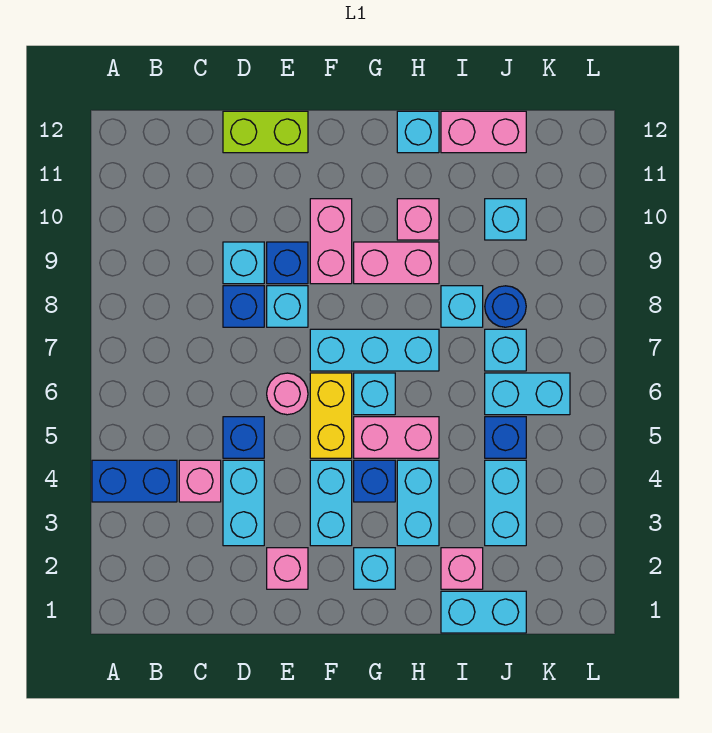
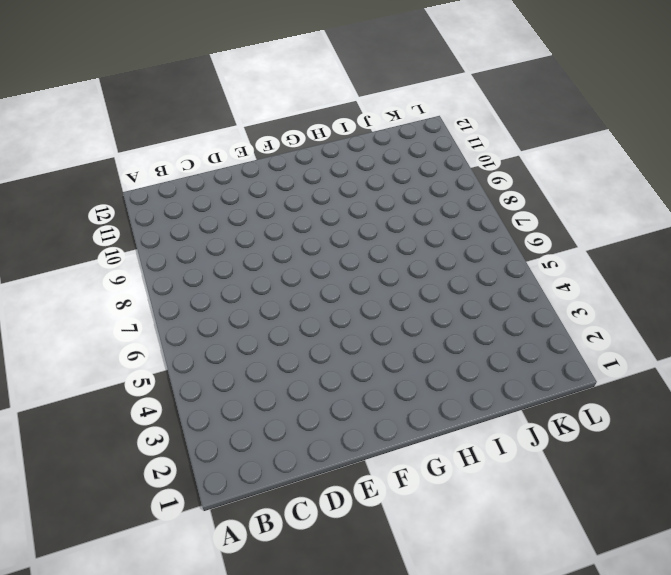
none -> blue brick A4:B4 level 1
none -> pink brick C4 level 1
none -> cyan brick D3:D4 level 1
none -> blue brick D5 level 1

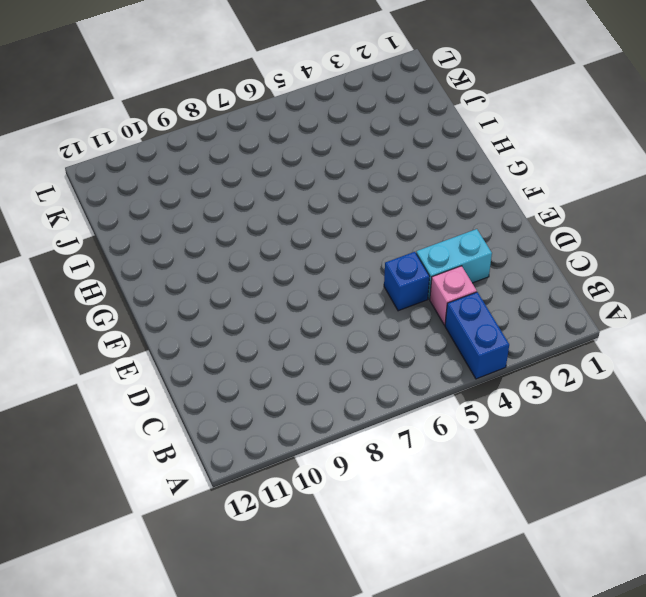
none -> blue brick D8 level 1
none -> cyan brick D9 level 1
none -> lime brick D12:E12 level 1
none -> pink brick E2 level 1

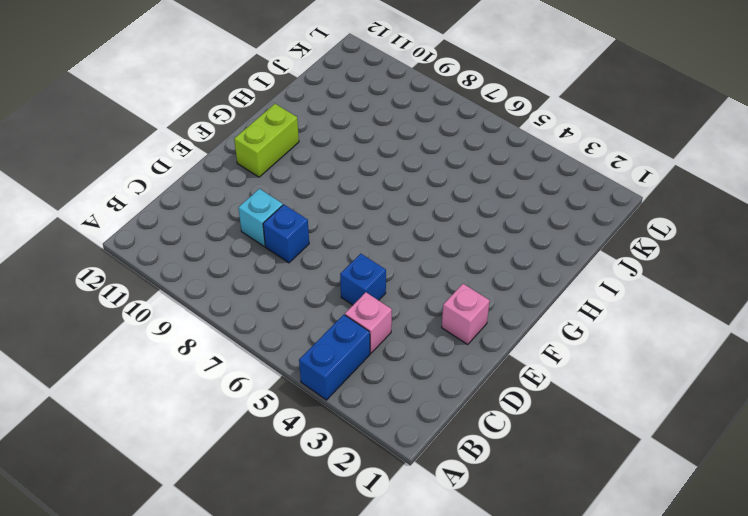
lime brick F11:G11 level 1 -> lime brick D12:E12 level 1
none -> cyan brick D3:D4 level 1
none -> pink round brick E6 level 1
none -> cyan brick E8 level 1
none -> blue brick E9 level 1

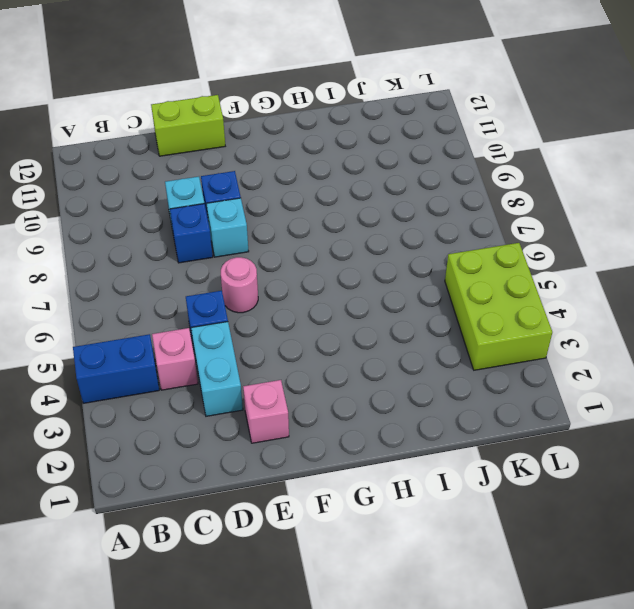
lime brick K3:L5 level 1 -> none
none -> cyan brick F3:F4 level 1
none -> yellow brick F5:F6 level 1
none -> cyan brick F7:H7 level 1
none -> pink brick F9:F10 level 1

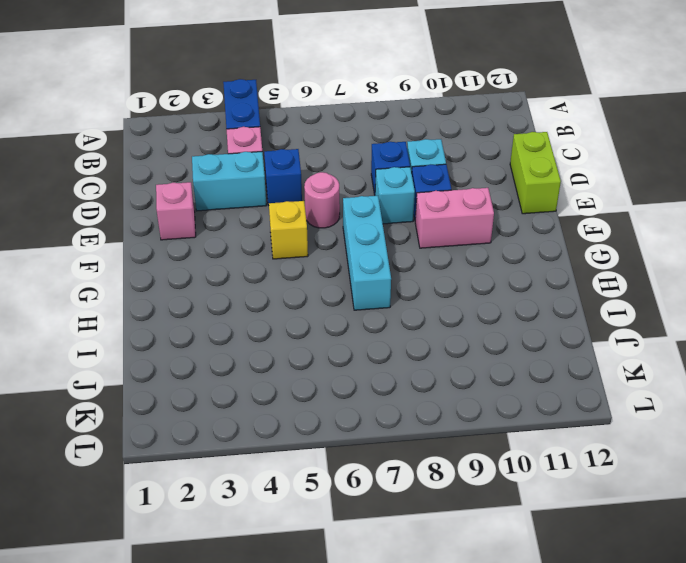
yellow brick F5 level 1 -> yellow brick F5:F6 level 1
none -> cyan brick F3:F4 level 1
none -> cyan brick G2 level 1
none -> blue brick G4 level 1
none -> pink brick G5:H5 level 1

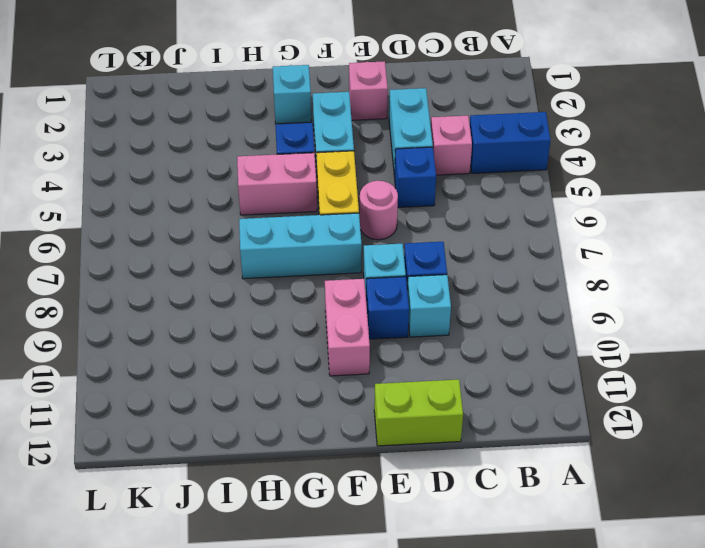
none -> cyan brick G6 level 1
none -> pink brick G9:H9 level 1
none -> cyan brick H3:H4 level 1
none -> pink brick H10 level 1

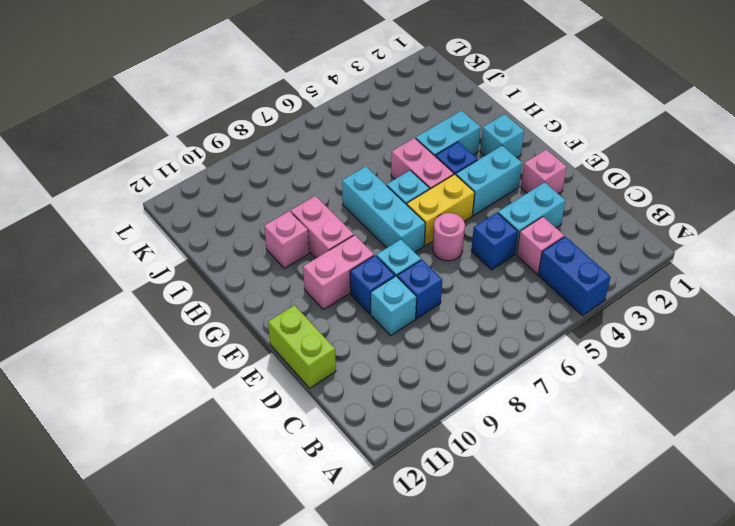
none -> cyan brick H12 level 1
none -> cyan brick I1:J1 level 1
none -> pink brick I2 level 1
none -> cyan brick I8 level 1

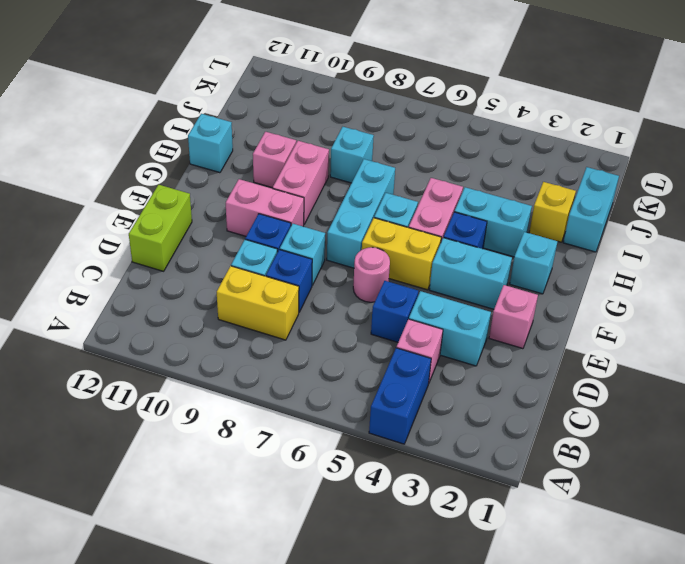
yellow brick C8:C9 level 1 -> none
yellow brick I2 level 1 -> pink brick I2 level 1
none -> pink brick I12:J12 level 1
none -> cyan brick J3:J4 level 1
none -> blue brick J5 level 1
none -> cyan brick J6:K6 level 1

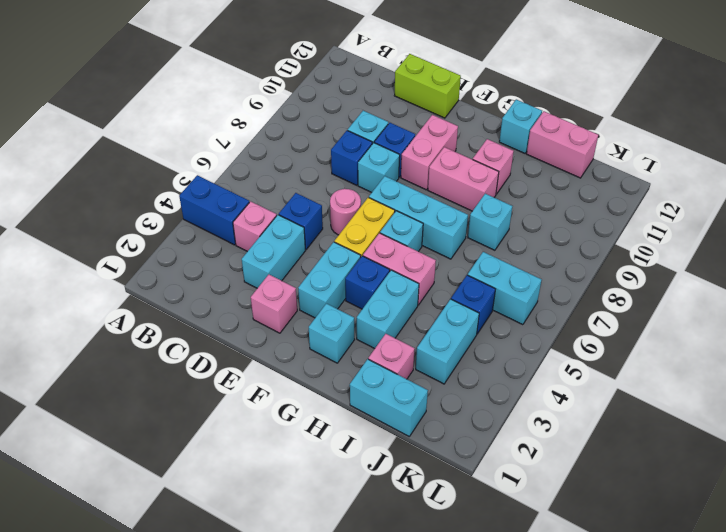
none -> cyan brick J7 level 1
none -> blue round brick J8 level 1
none -> cyan brick J10 level 1

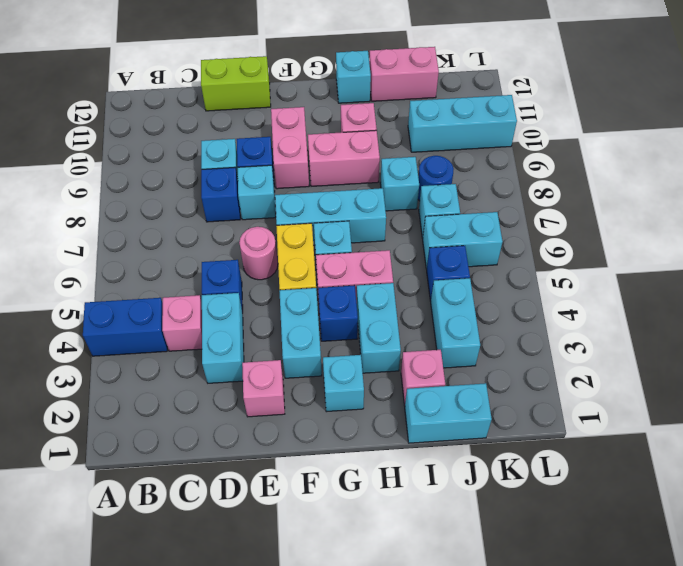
cyan brick J10:L10 level 1 -> cyan brick J10 level 1

